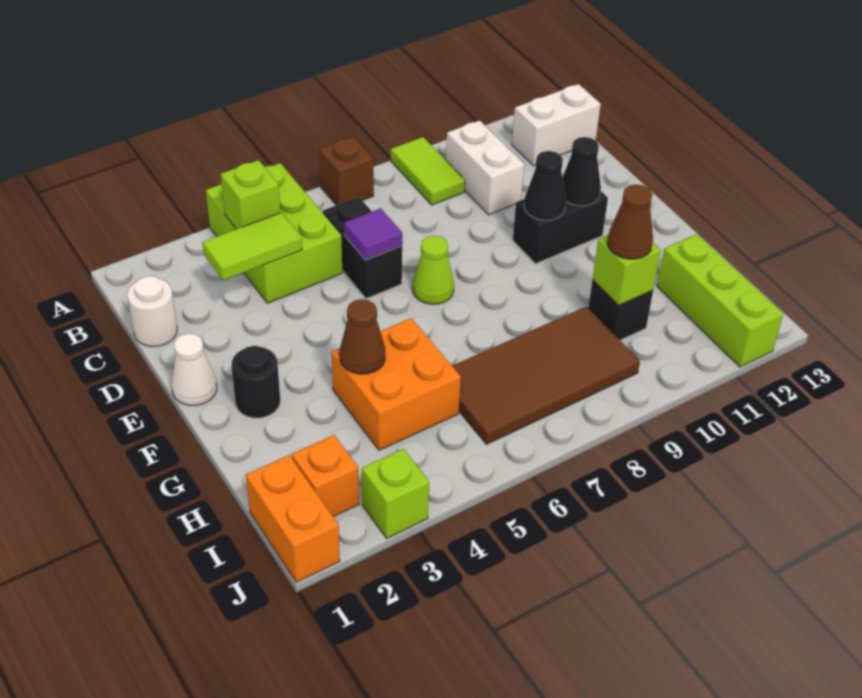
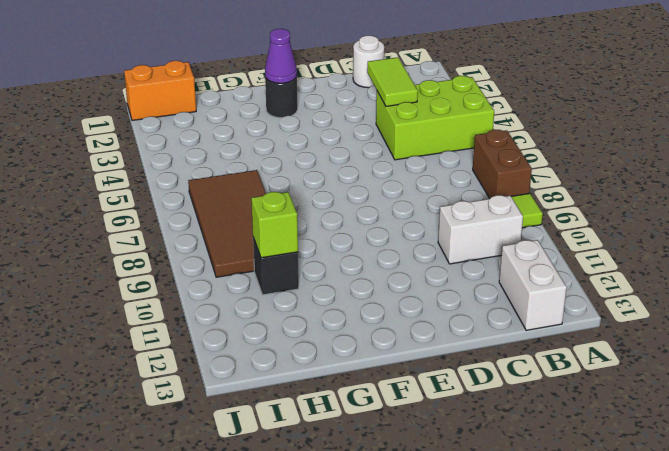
brown brick A7:A8 level 1 -> brown brick A7 level 1
purple cone F2 level 2 -> none
none -> black brick C6:D6 level 1
none -> white cone E1 level 1
none -> lime cone E7 level 1

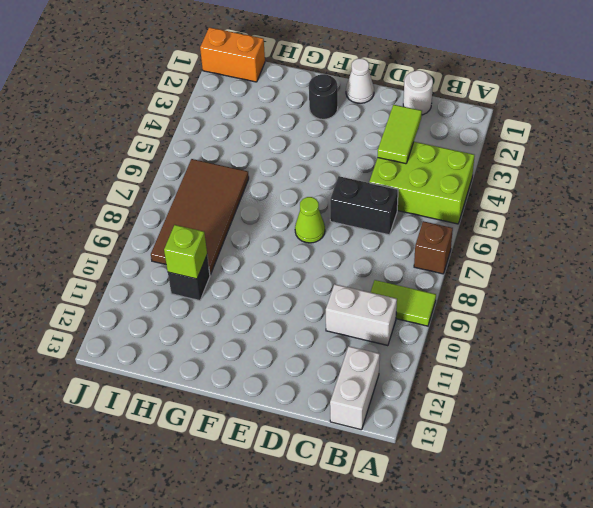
none -> black brick E10:E11 level 1
none -> orange brick G4:H5 level 1
none -> lime brick H12:J12 level 1

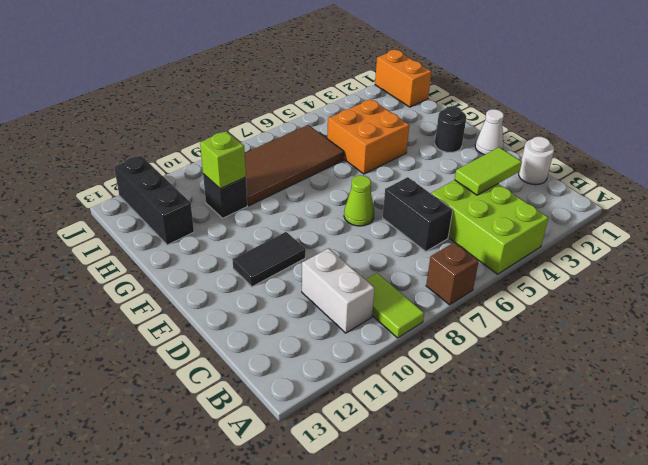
black tile E10:E11 level 1 -> black brick E10:E11 level 1
black brick H12:J12 level 1 -> lime brick H12:J12 level 1
none -> white brick B12:B13 level 1
none -> orange brick I2 level 1
none -> lime brick J3 level 1

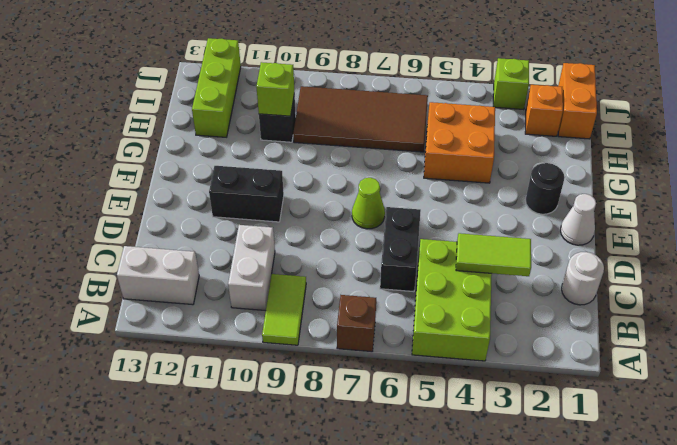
none -> lime brick B4 level 2
none -> purple tile D6 level 2
none -> black cone E10 level 2

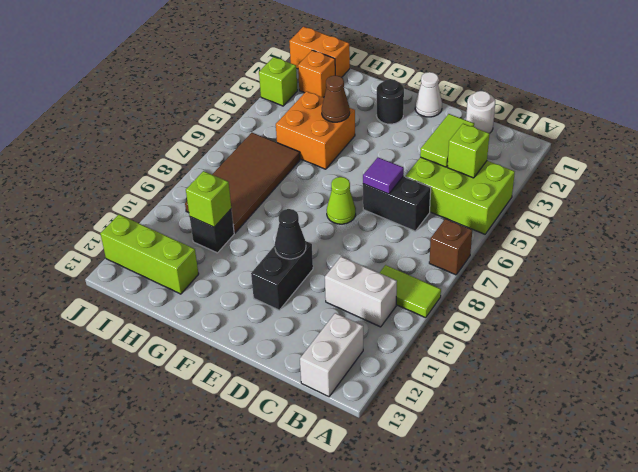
none -> black cone E11 level 2
none -> brown cone H10 level 3

